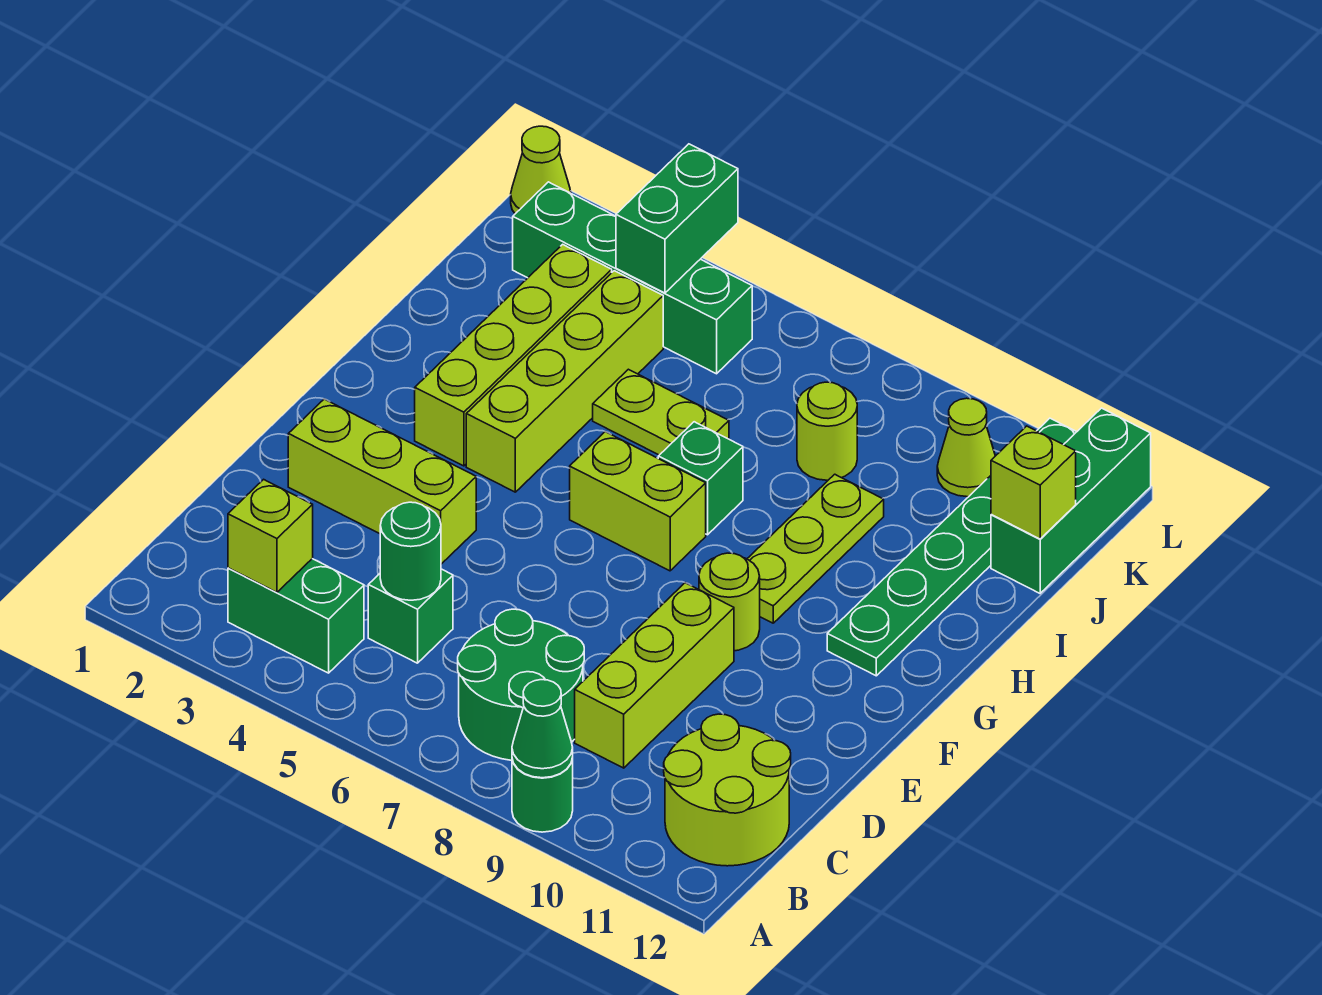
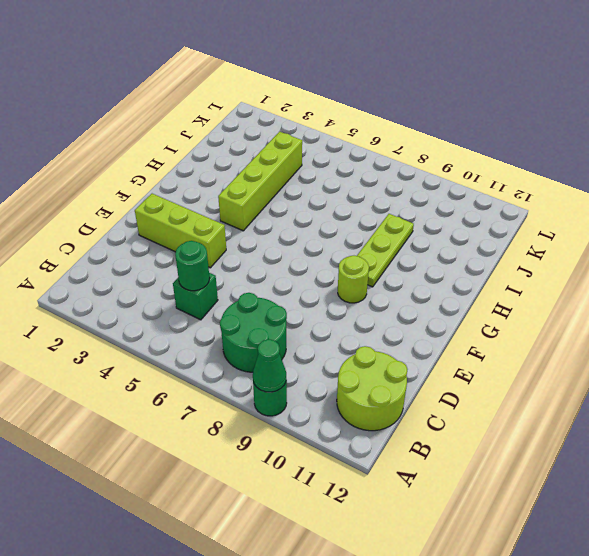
none -> green brick B3:B4 level 1
none -> lime brick C9:E9 level 1
none -> lime brick G3:J3 level 1

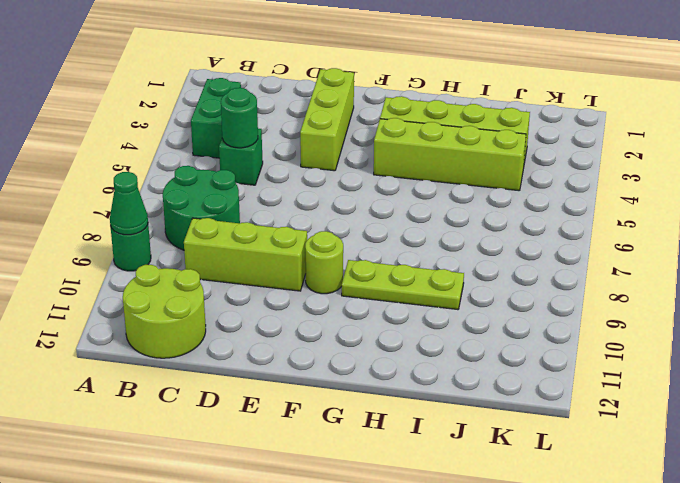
none -> lime brick G6:G7 level 1
none -> green plate G11:L11 level 1
none -> green brick H7 level 1

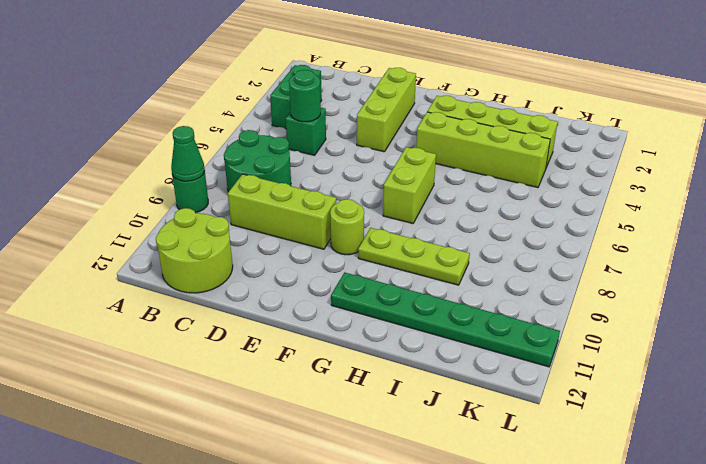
none -> green brick H7 level 1
none -> lime plate I5:I6 level 1
none -> lime round brick J8 level 1

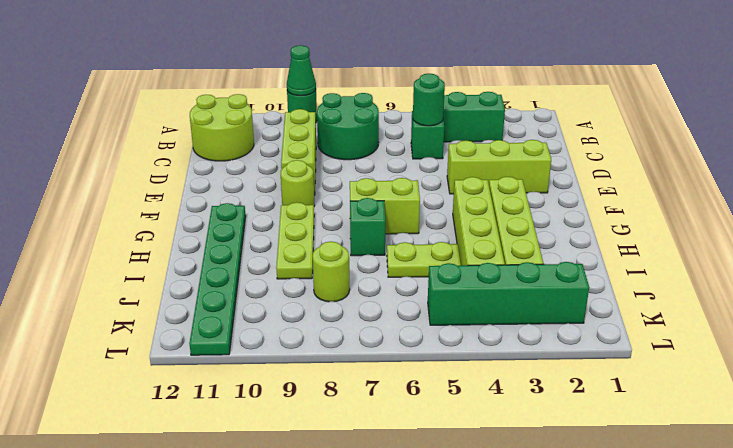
none -> green brick J12:L12 level 1
none -> lime cone K10 level 1
none -> lime cone L1 level 1

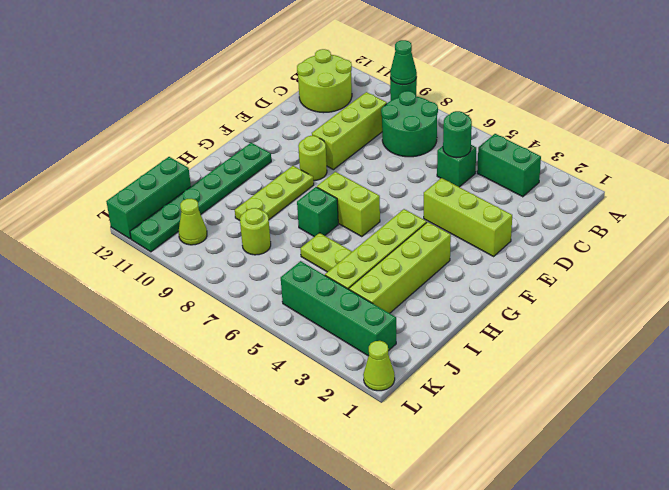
none -> lime brick B3 level 2
none -> lime brick J12 level 2
none -> green brick K4:L4 level 2

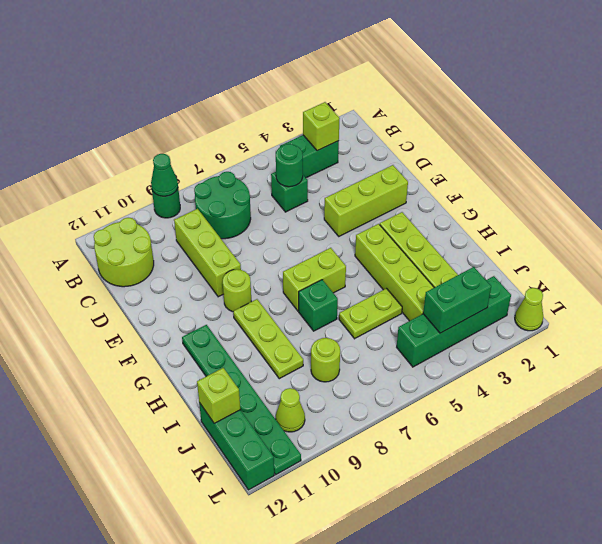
green brick K3:K4 level 2 -> green brick K4:L4 level 2

